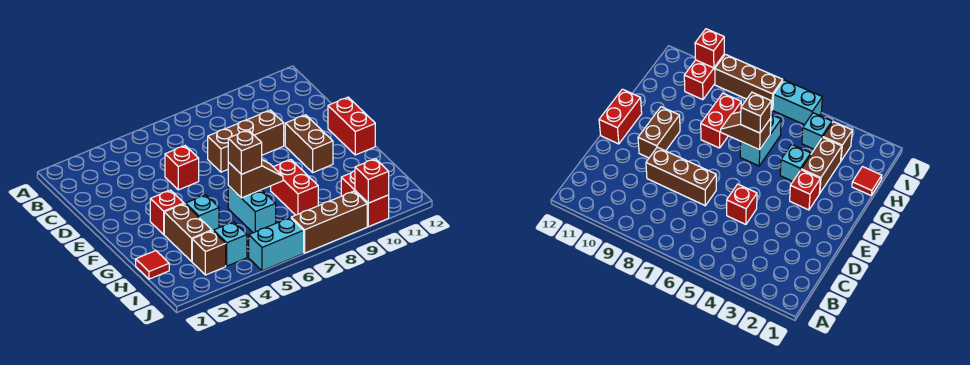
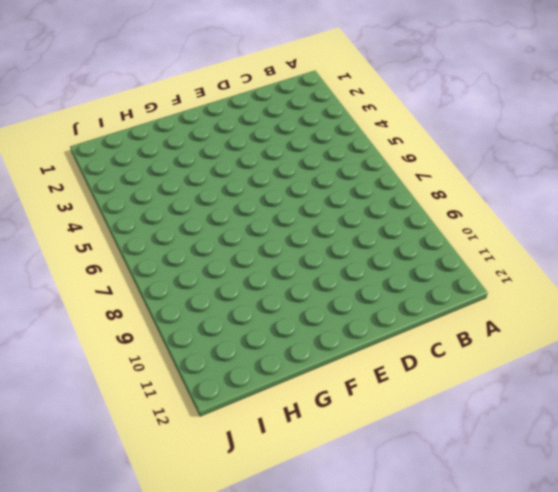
none -> red brick D5 level 1
none -> brown brick D7:D9 level 1
none -> brown brick E10:F10 level 1

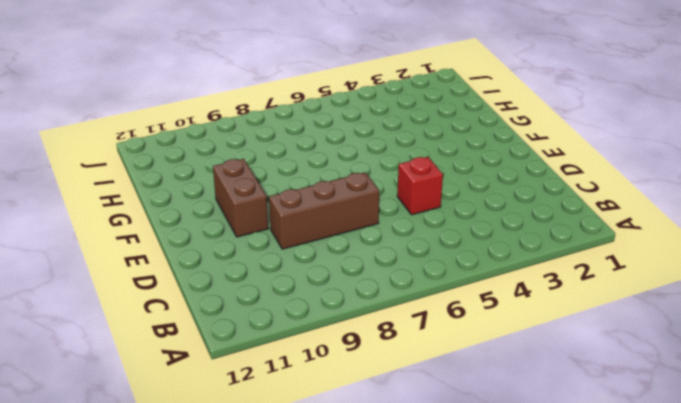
none -> red brick E12:F12 level 1
none -> red brick F3 level 1
none -> brown brick G3:H3 level 1

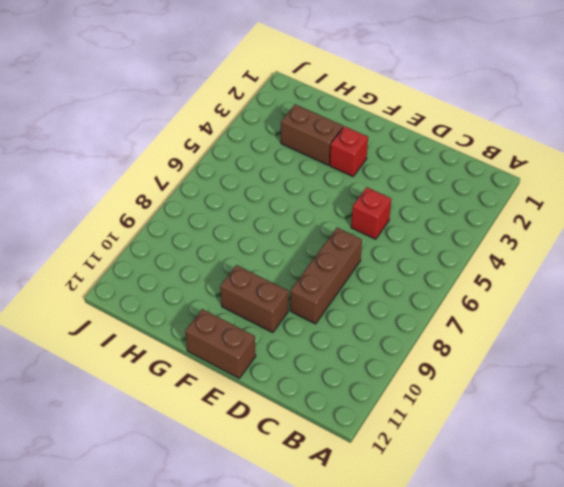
brown brick E12:F12 level 1 -> red brick E12:F12 level 1
none -> cyan brick G4 level 1
none -> cyan brick G6:H6 level 1
none -> red brick G8:H8 level 1

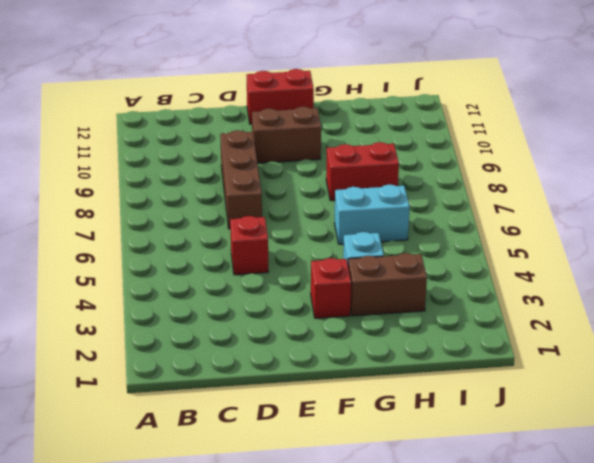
none -> red tile H1 level 1
none -> brown brick I3 level 1
none -> cyan brick I4 level 1

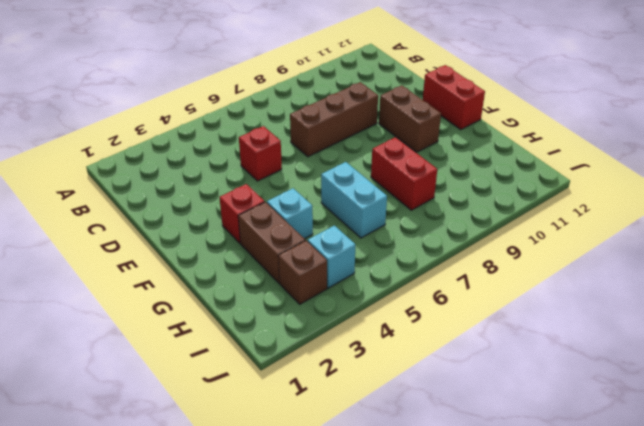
none -> red tile H1 level 1
none -> red brick I10:J10 level 1
none -> cyan brick J5:J6 level 1

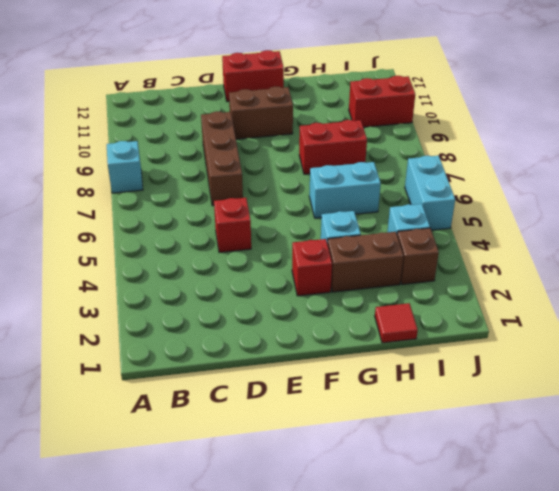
cyan brick A8 level 1 -> none
none -> brown brick J7:J9 level 1
none -> brown slope G6:G7 level 2 top 6
none -> red brick J10 level 2

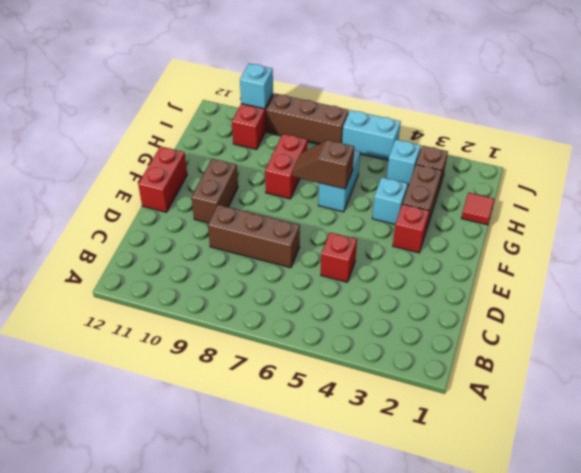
cyan brick J10 level 2 -> red brick J10 level 2
none -> brown brick G6 level 3

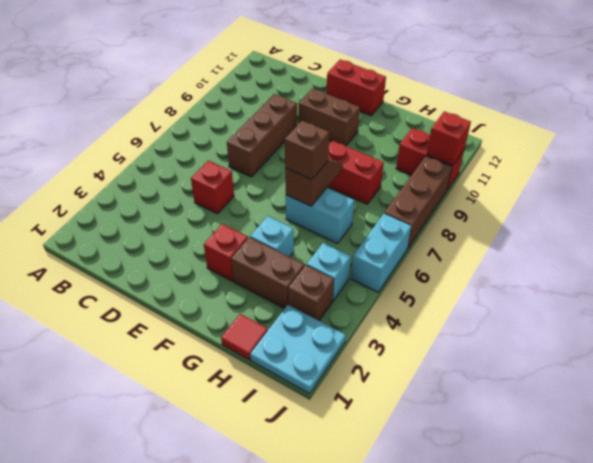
cyan plate I1:J2 level 1 -> none

